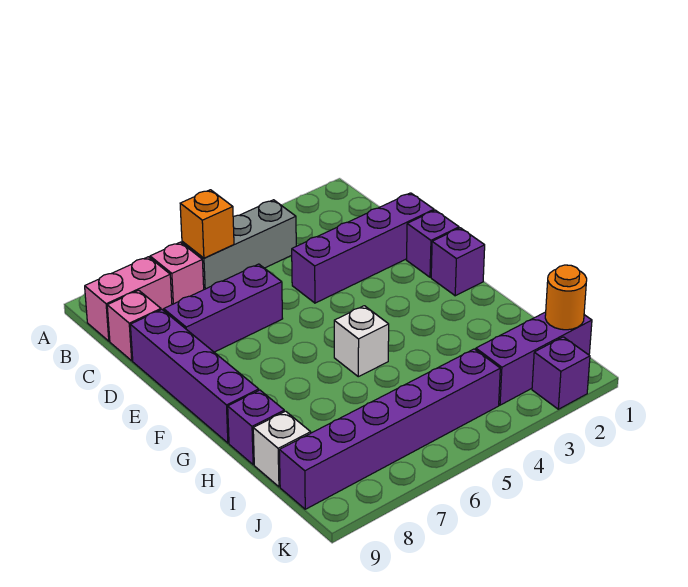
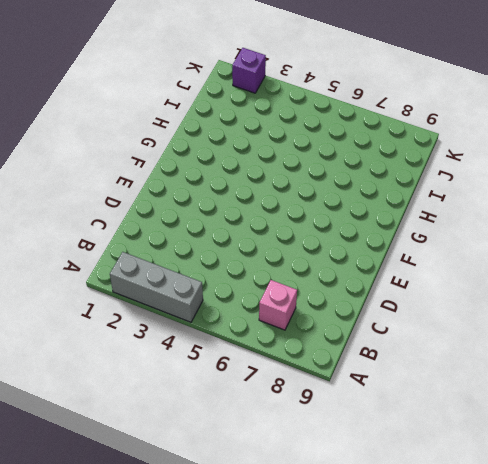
grey brick A2:A4 level 1 -> grey brick B4:B6 level 1
none -> pink brick B8:B9 level 1
none -> pink brick C9 level 1
none -> purple brick D1:D4 level 1

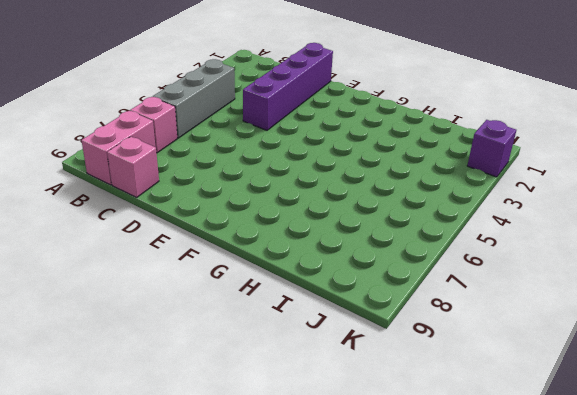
none -> purple brick D6:D8 level 1
none -> purple brick D9:G9 level 1
none -> purple brick E1 level 1

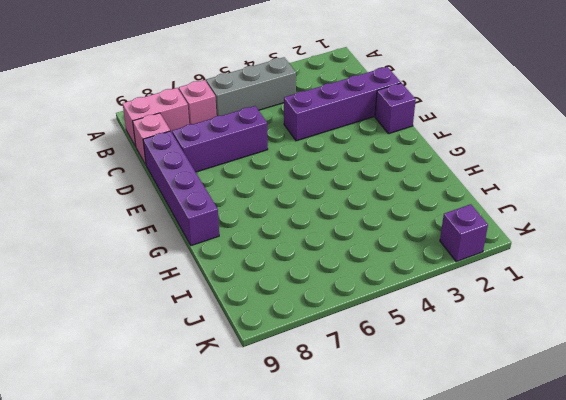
none -> purple brick F1 level 1
none -> white brick G5 level 1
none -> purple brick H9 level 1

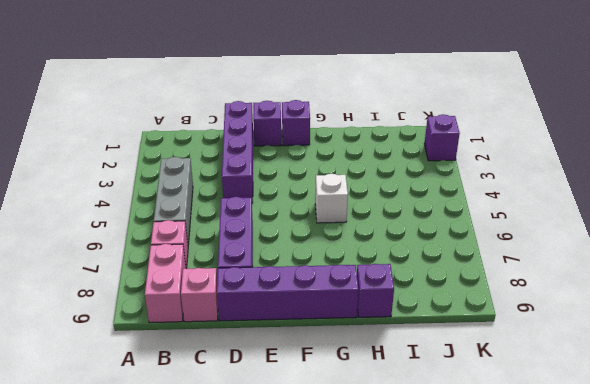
none -> white brick I9 level 1
none -> purple brick J1:J3 level 1
none -> purple brick J4:J9 level 1

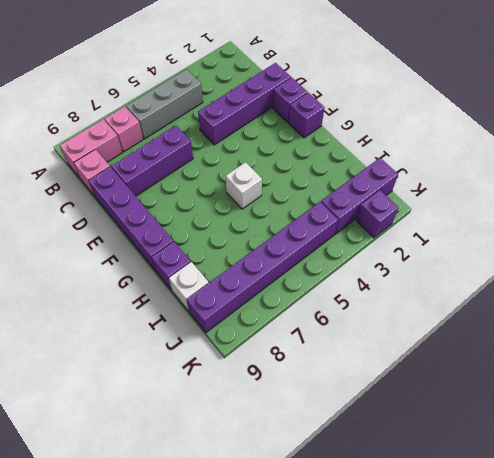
none -> orange brick B6 level 2
none -> orange round brick J1 level 2

